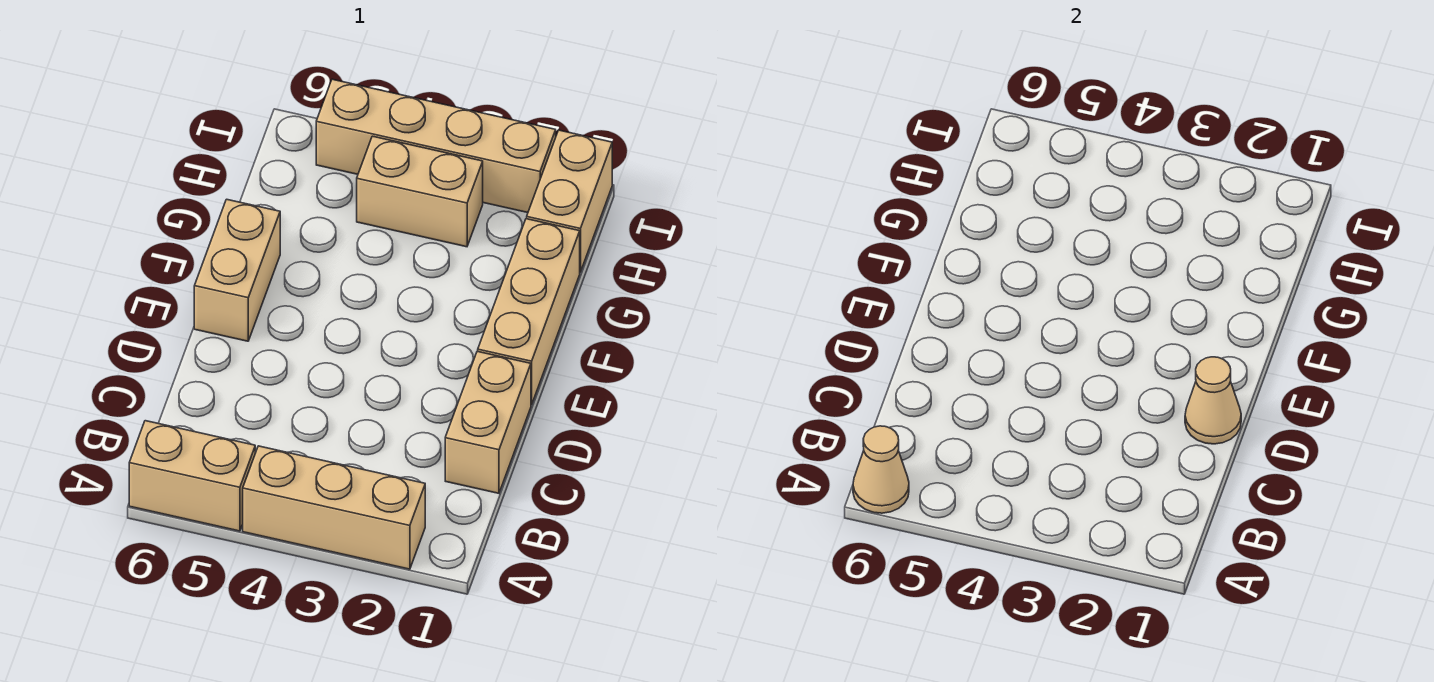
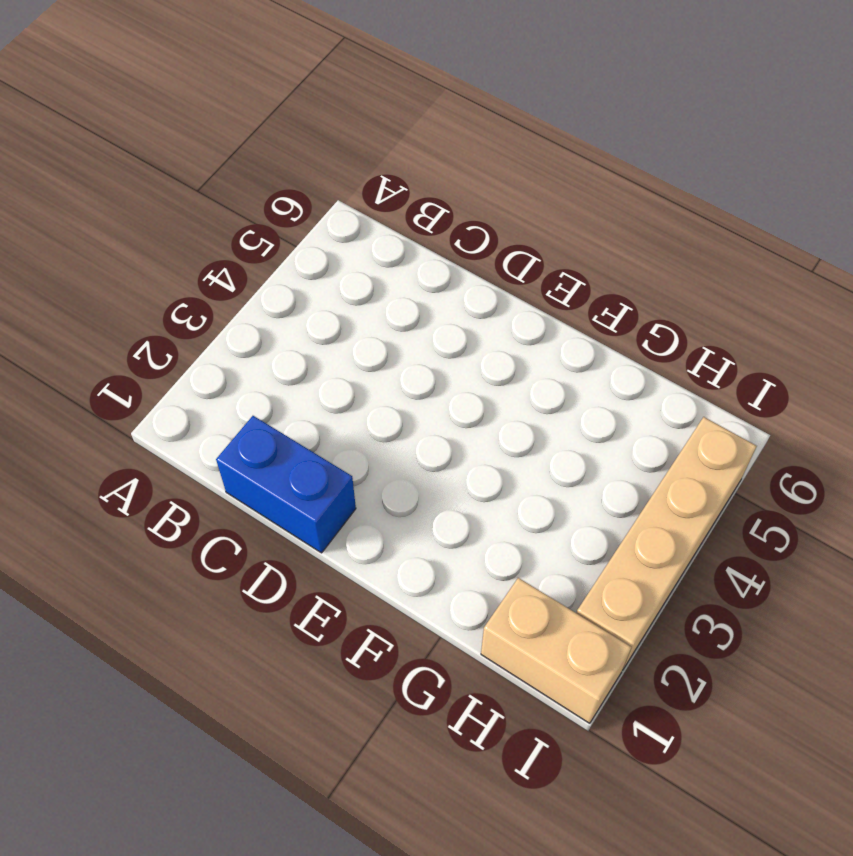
blue brick C1:D1 level 1 -> tan brick C1:D1 level 1
none -> tan brick A2:A4 level 1
none -> tan brick A5:A6 level 1

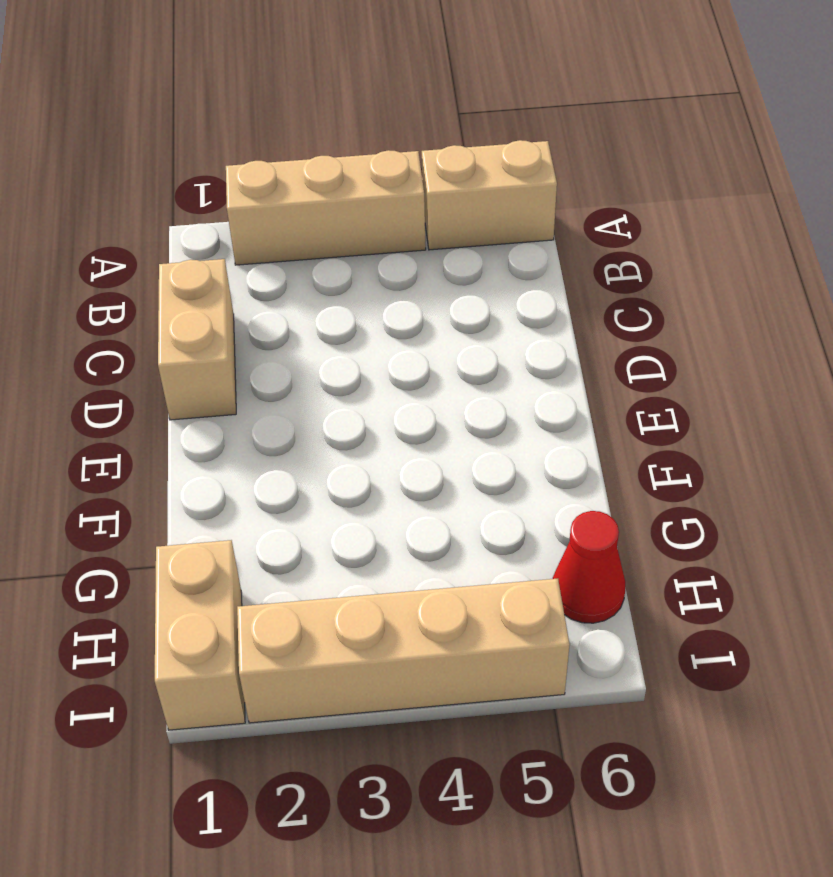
red cone H6 level 1 -> none
none -> tan brick E1:G1 level 1
none -> tan brick E6:F6 level 1

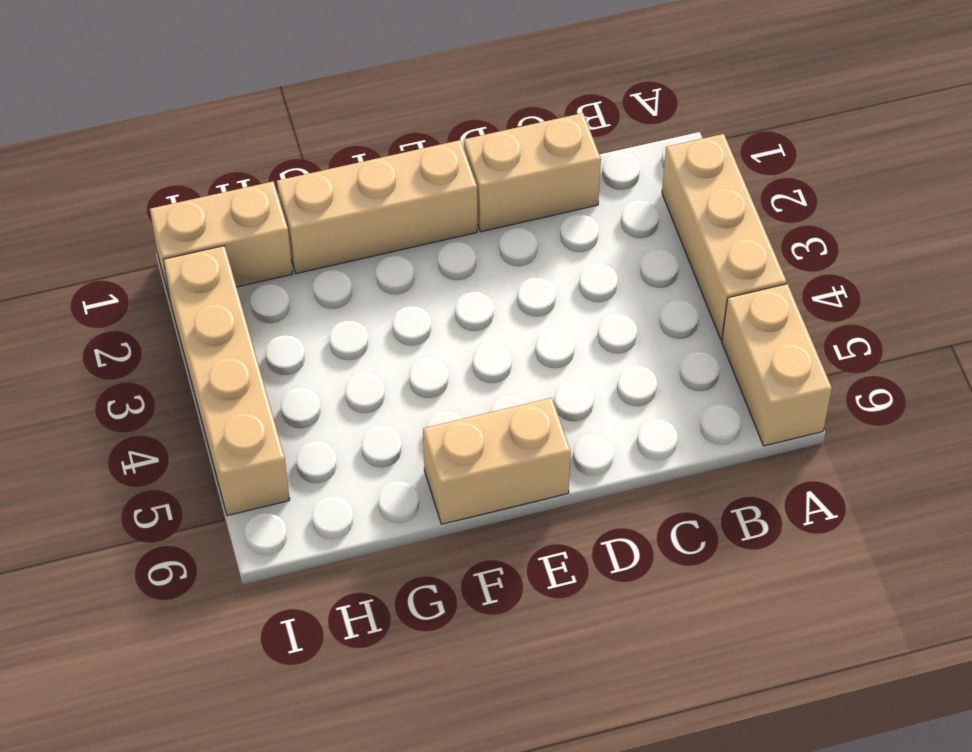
none -> tan brick H3:H4 level 1
none -> tan cone A6 level 2

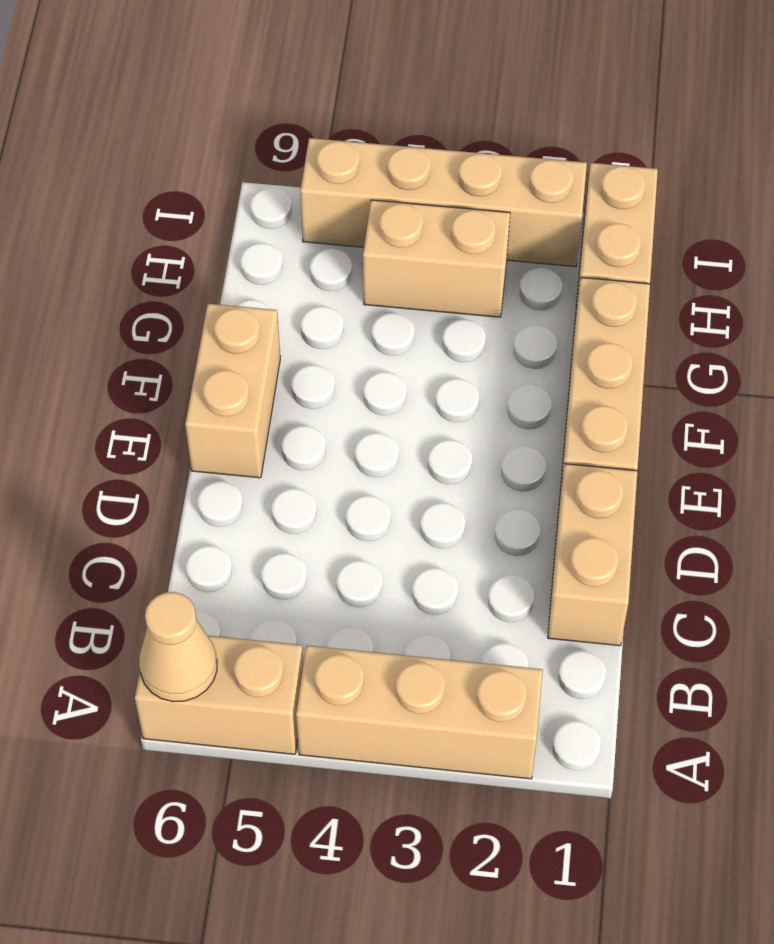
none -> tan cone D1 level 2

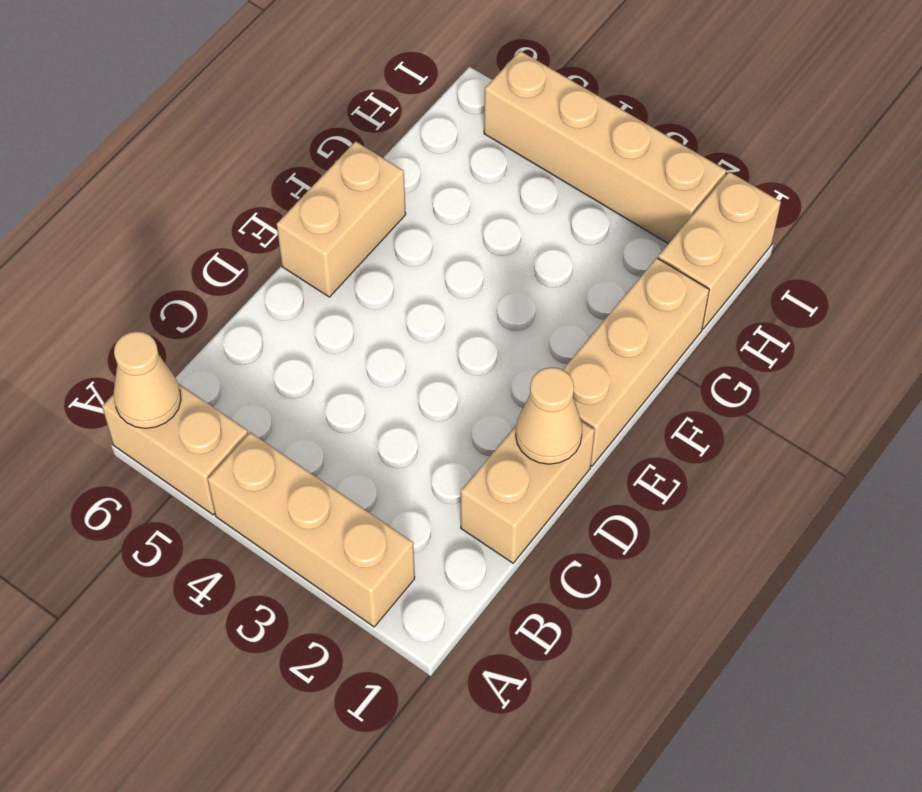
none -> tan brick H3:H4 level 1

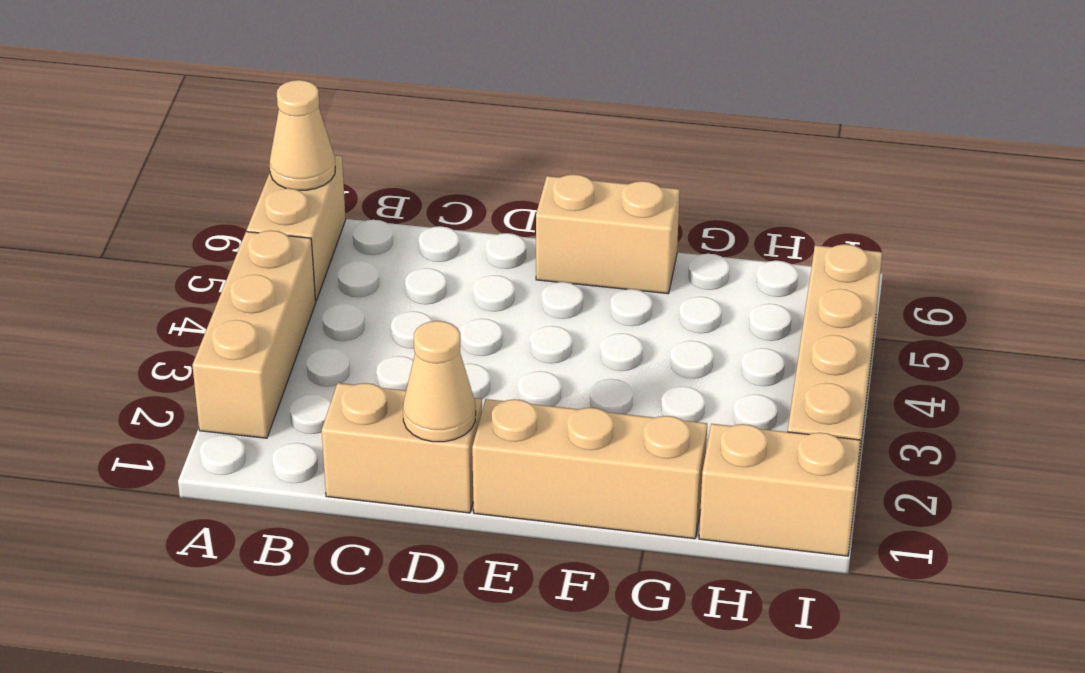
none -> tan brick H3:H4 level 1

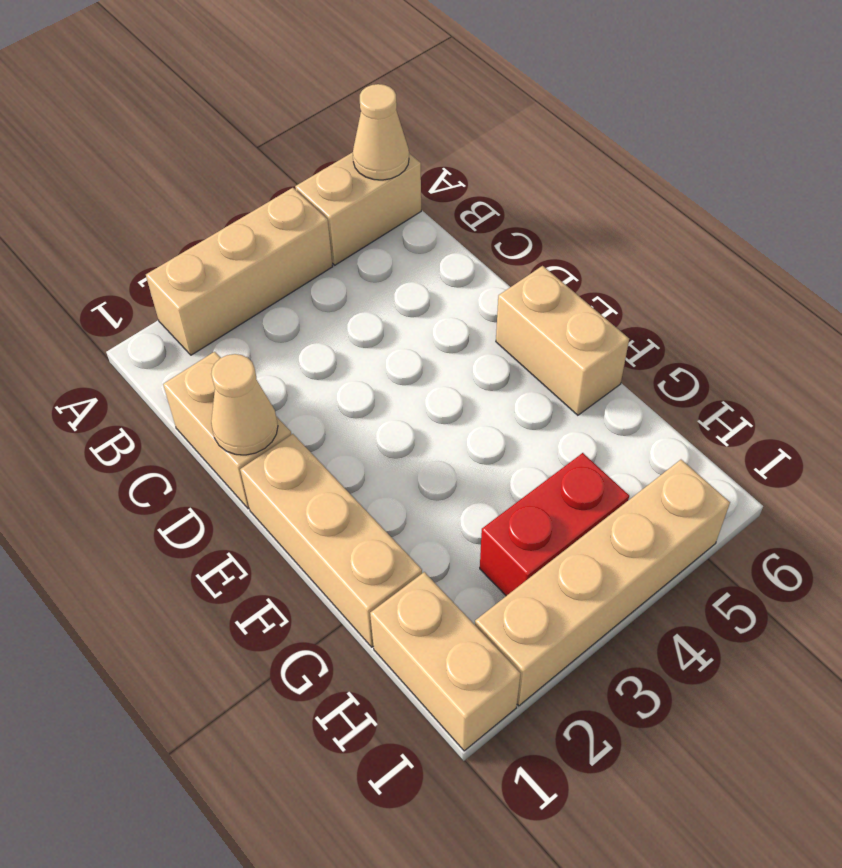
red brick H3:H4 level 1 -> tan brick H3:H4 level 1

